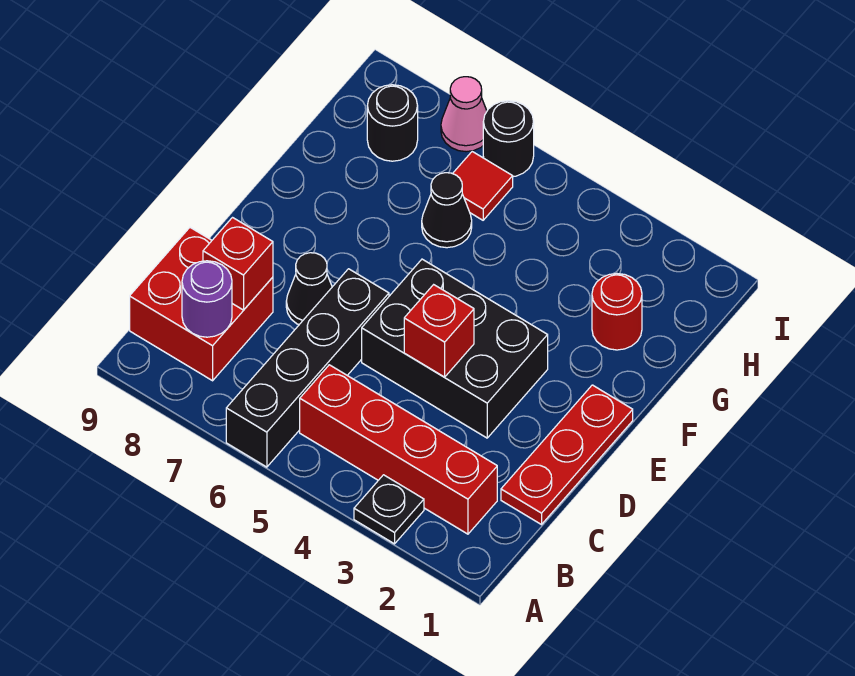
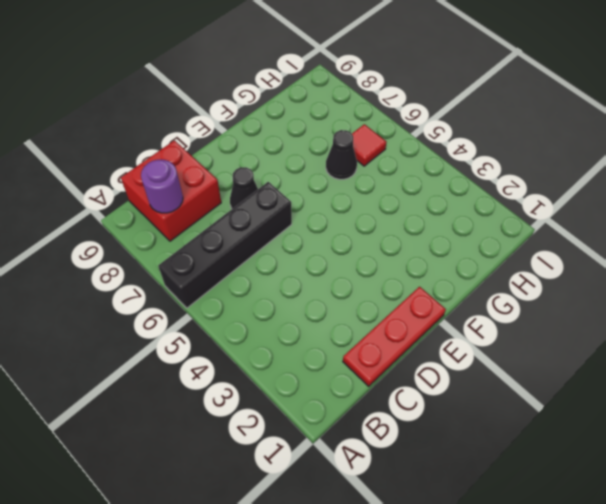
none -> black plate A3 level 1
none -> red brick B2:B5 level 1
none -> black brick D3:E5 level 1

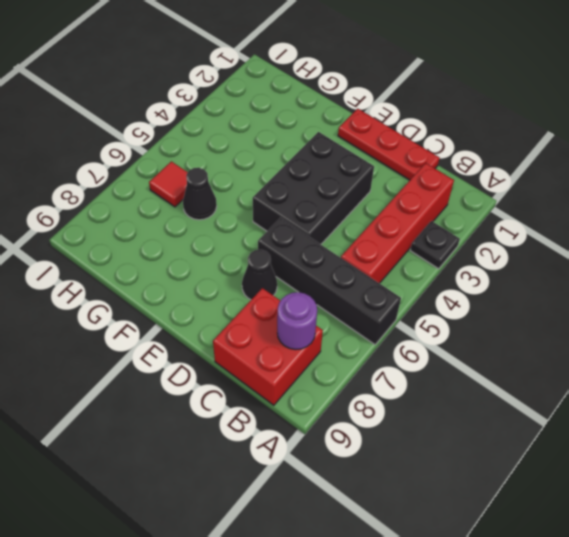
none -> red round brick G2 level 1
none -> black round brick H8 level 1
none -> black round brick I6 level 1

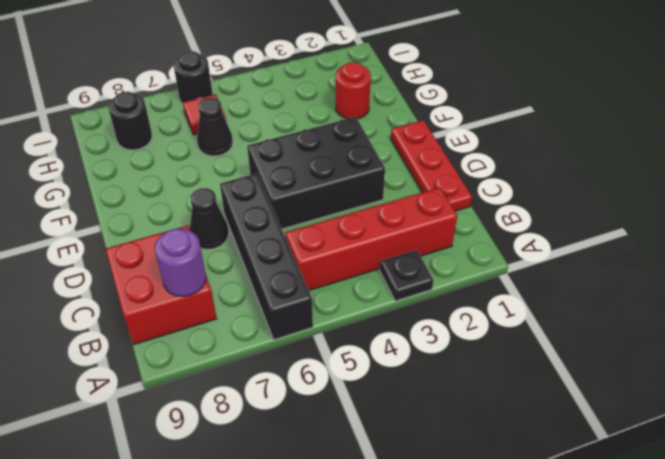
none -> pink cone I7 level 1
none -> red brick C8 level 2
none -> red brick D4 level 2

